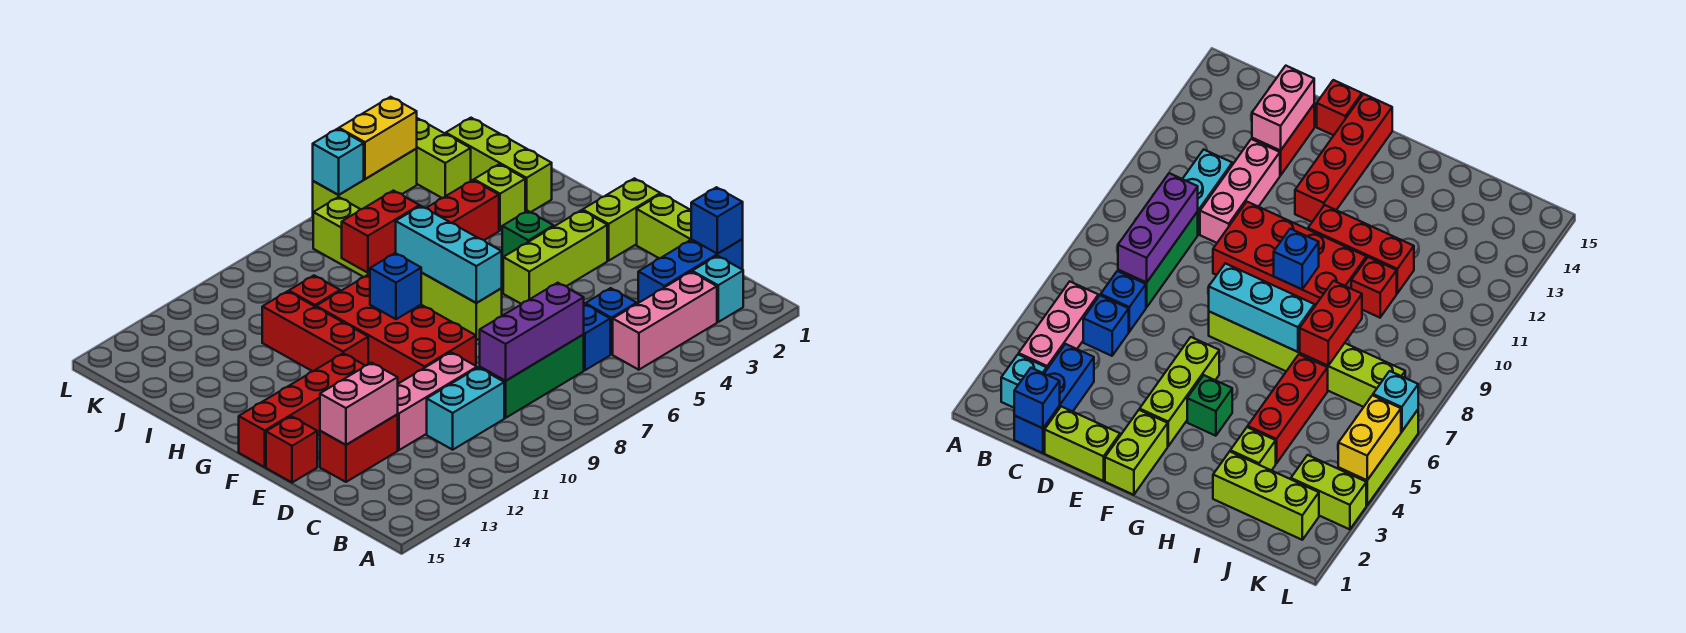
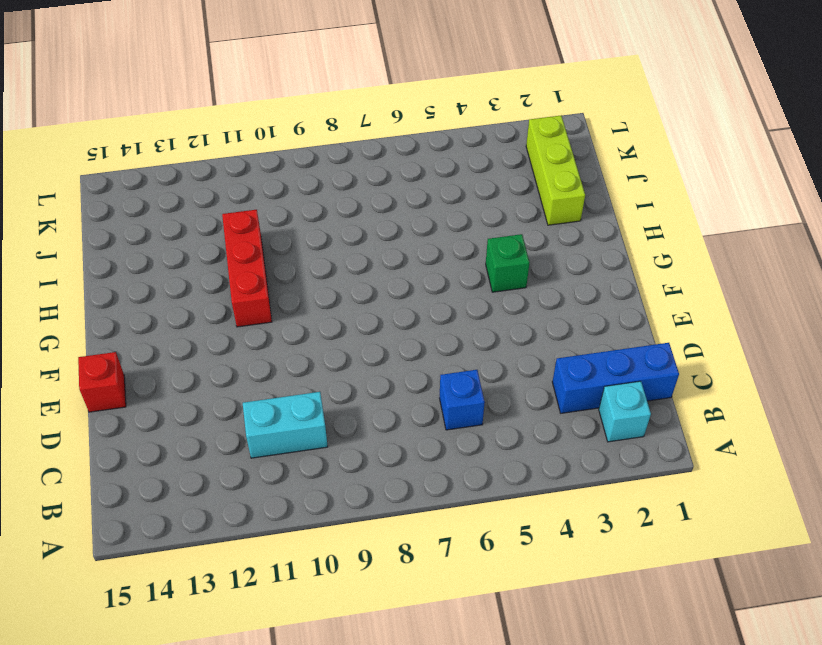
none -> pink brick B3:B5 level 1
none -> blue brick C5 level 1
none -> green brick C7:C9 level 1
none -> lime brick D1:E1 level 1

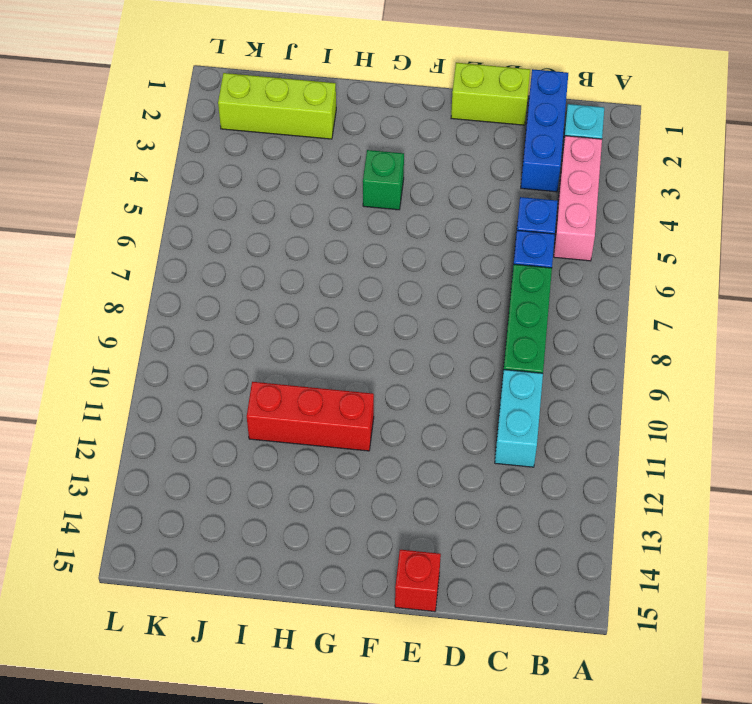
none -> pink brick D10:D12 level 1
none -> red brick D13:D14 level 1
none -> red brick E9:H10 level 1
none -> lime brick F1:F2 level 1

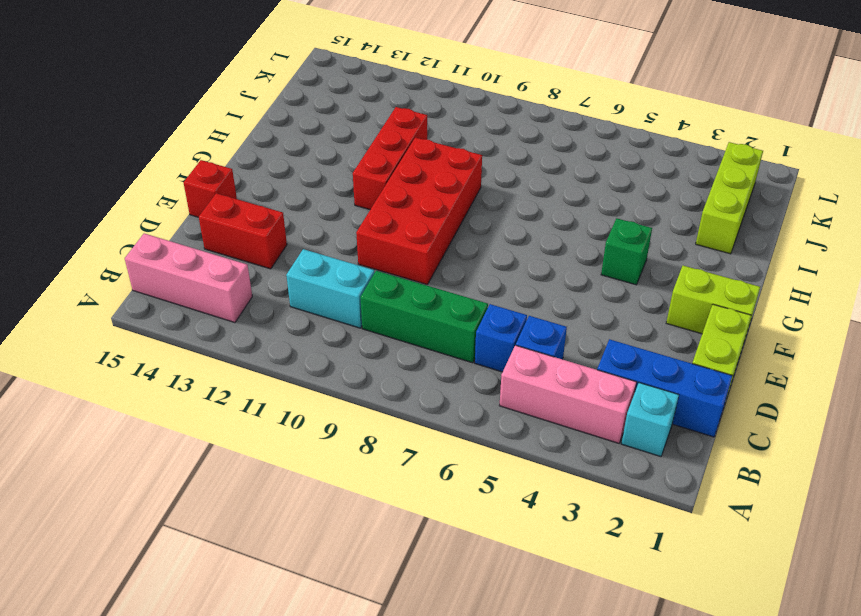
pink brick B13:B15 level 1 -> pink brick D10:D12 level 1
none -> lime brick F3:F5 level 1
none -> lime brick F7:K7 level 1
none -> red brick F12:F15 level 1
none -> lime brick I3 level 1

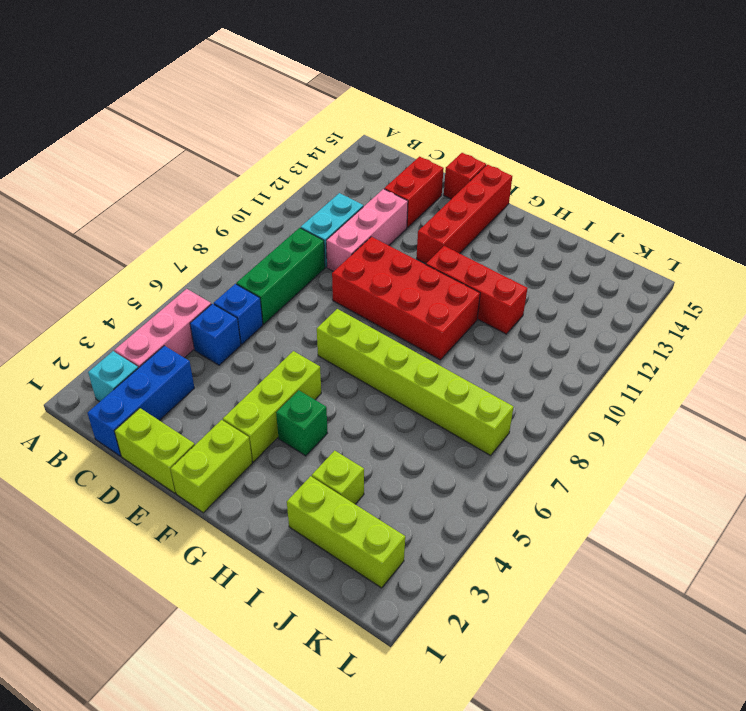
none -> red brick I4:I6 level 1
none -> red brick I10 level 1
none -> lime brick K3:L3 level 1
none -> lime brick L4:L6 level 1

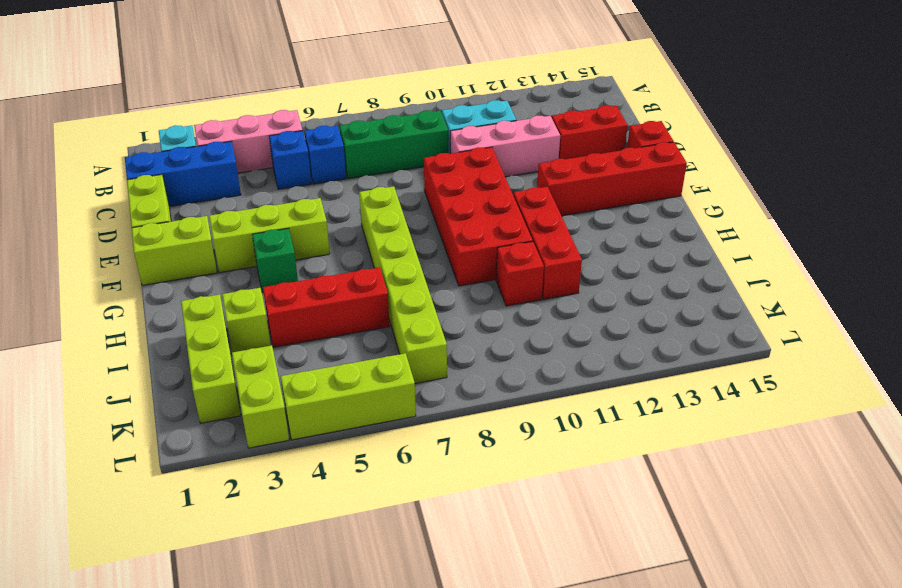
none -> blue brick C1 level 2
none -> purple brick C7:C9 level 2
none -> pink brick D13:D14 level 2
none -> cyan brick F7:H7 level 2

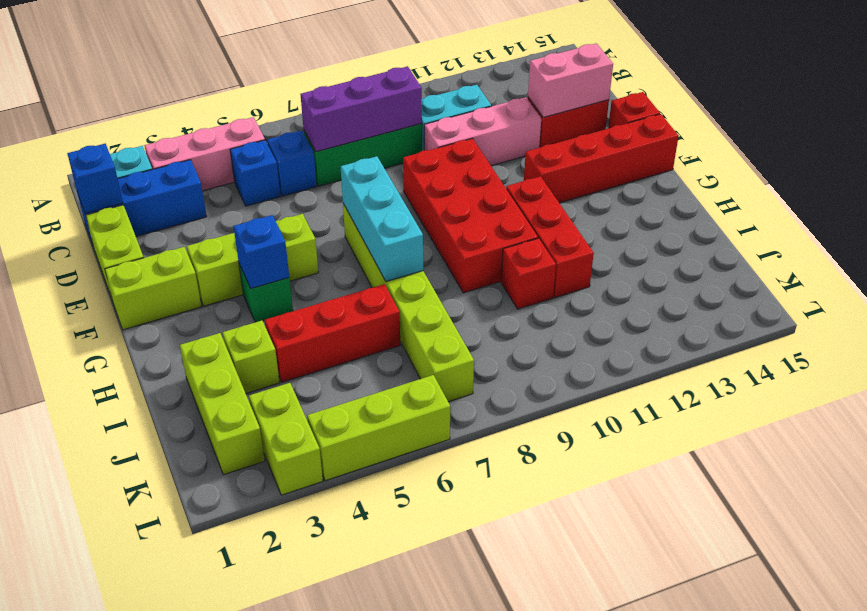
blue brick G4 level 2 -> blue brick G9 level 2
none -> red brick I7:I8 level 2
none -> yellow brick L4:L5 level 2
none -> cyan brick L6 level 2

